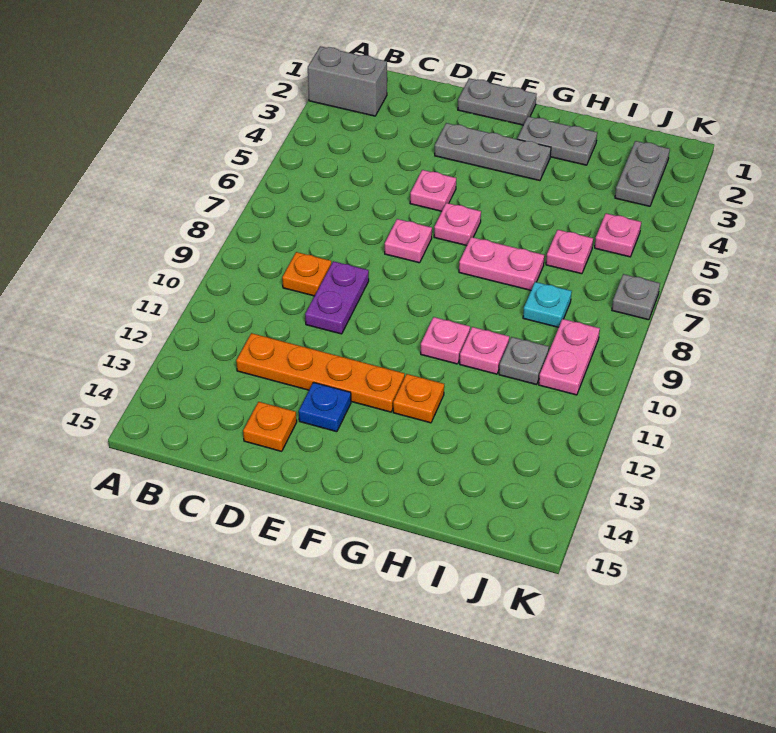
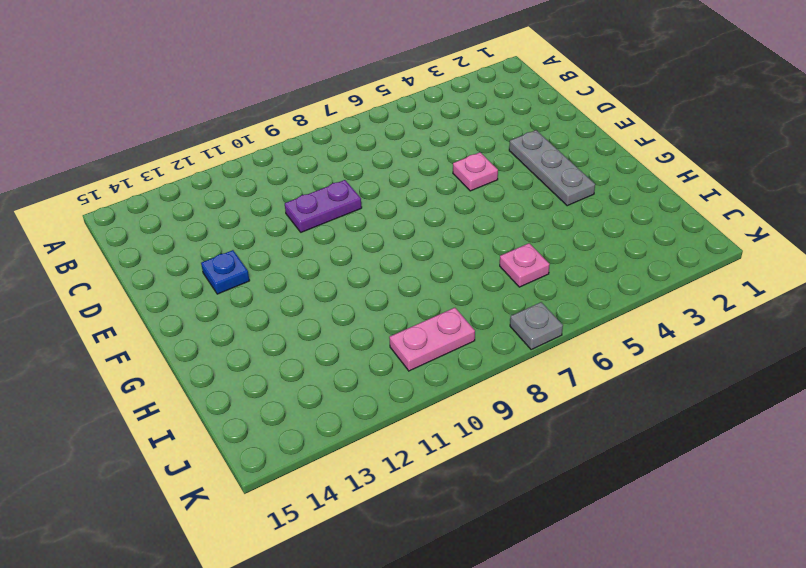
none -> grey brick A2:B2 level 1
none -> orange plate C9 level 1
none -> orange plate C12:F12 level 1

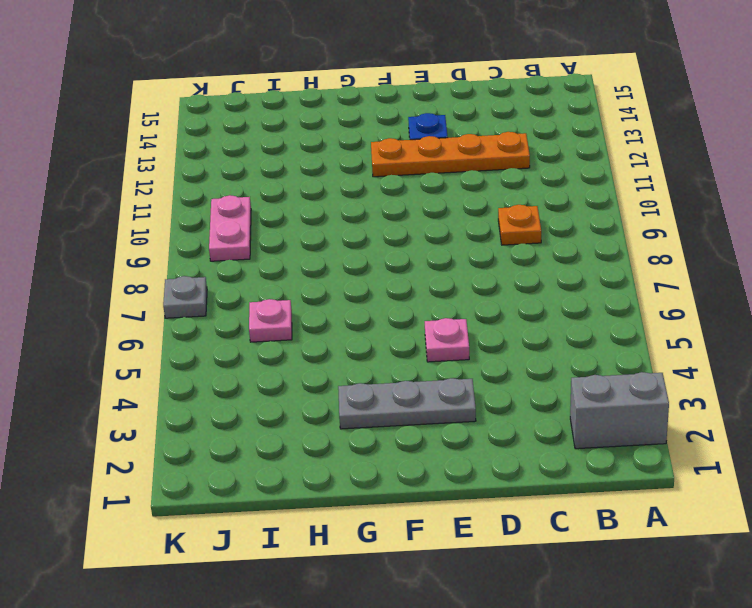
none -> purple plate D9:D10 level 1
none -> orange plate D14 level 1
none -> grey plate E1:F1 level 1

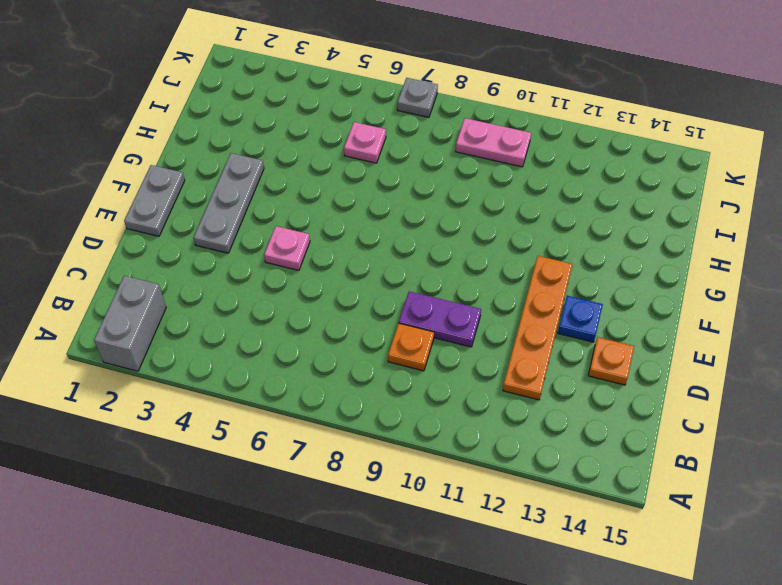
none -> pink plate E7 level 1
none -> pink plate F6 level 1
none -> grey plate G2:H2 level 1

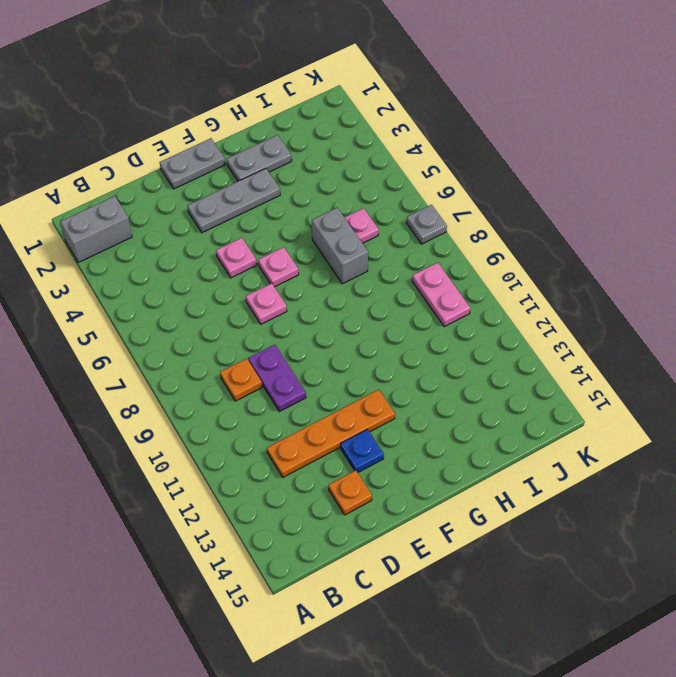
grey brick H6:H7 level 1 -> pink plate G7:H7 level 1
none -> pink plate G10 level 1
none -> orange plate G12 level 1
none -> pink plate H10 level 1

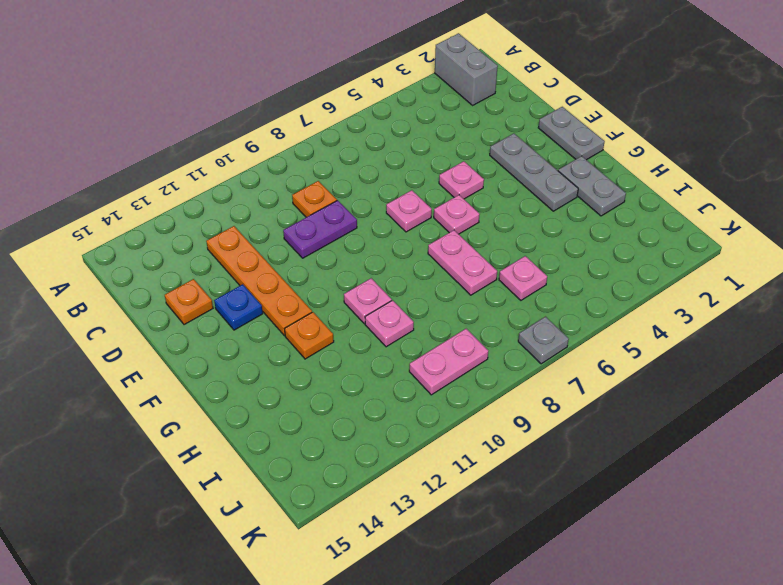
none -> cyan plate I8 level 1
none -> grey plate I10 level 1
none -> grey plate J2:J3 level 1

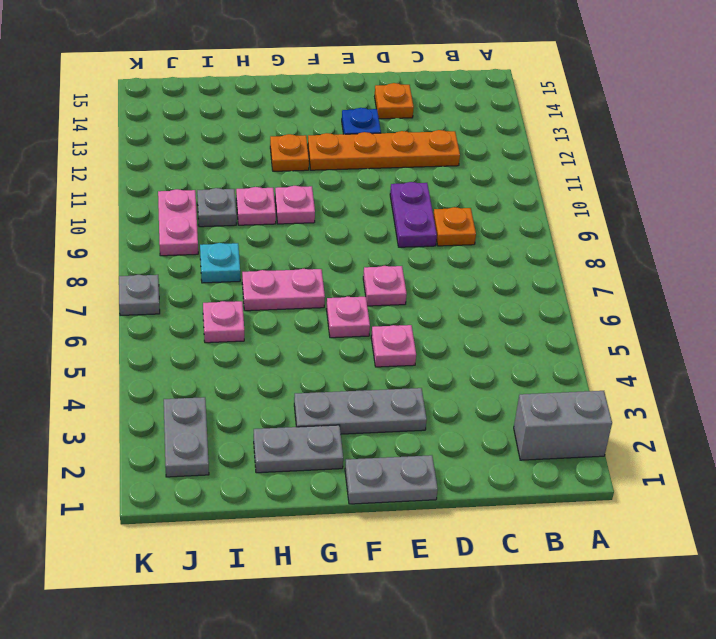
none -> pink plate J5 level 1

